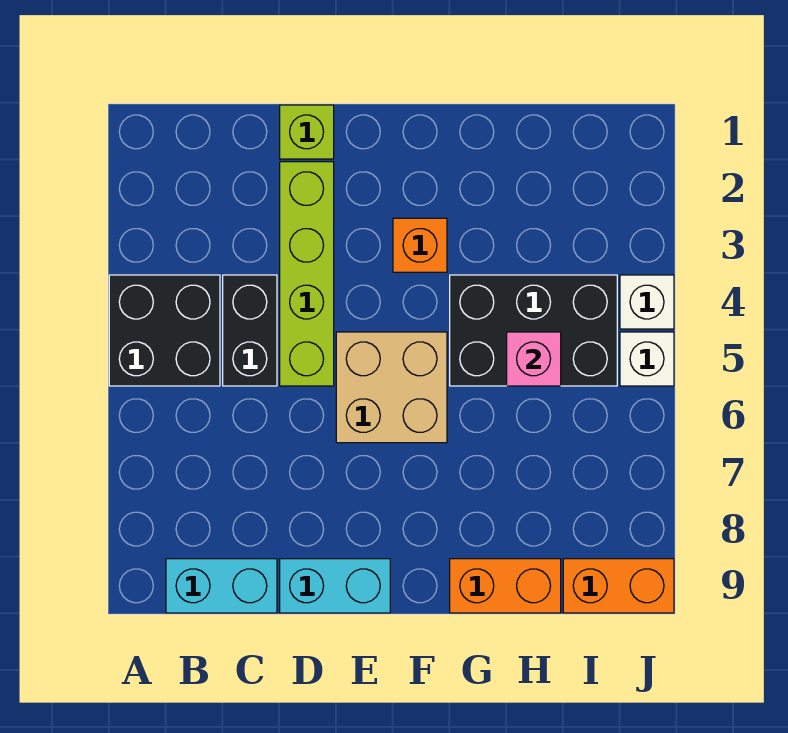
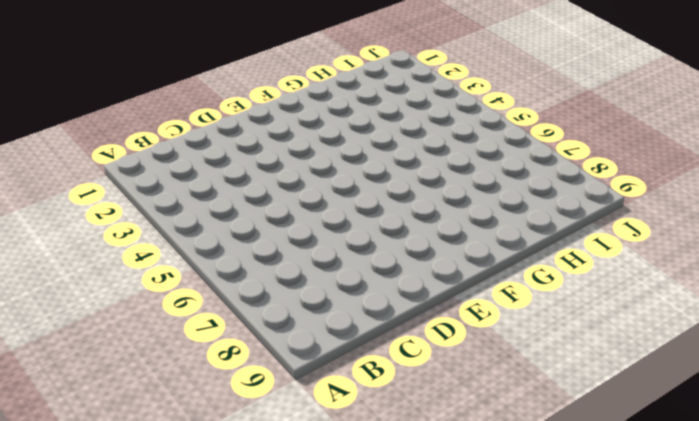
none -> black brick A4:B5 level 1
none -> cyan brick B9:C9 level 1
none -> black brick C4:C5 level 1

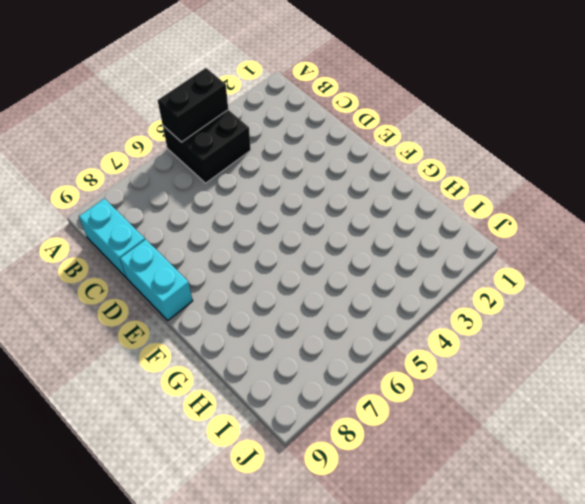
black brick A4:A5 level 2 -> black brick C4:C5 level 1
none -> lime brick D1 level 1
none -> lime brick D2:D5 level 1
none -> tan brick E5:F6 level 1

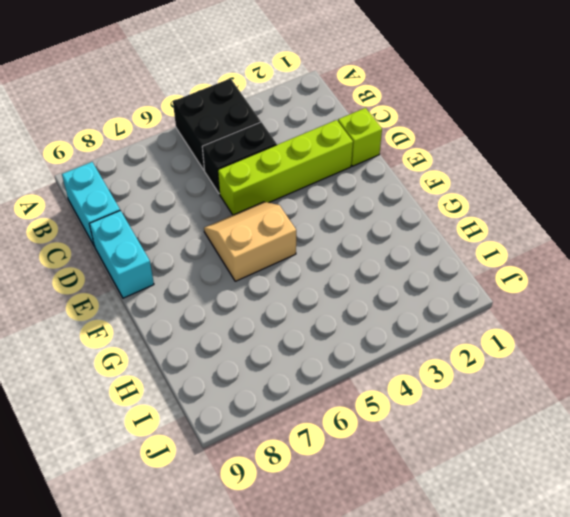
tan slope E5:F6 level 1 top F -> tan brick E5:F6 level 1
none -> orange brick F3 level 1
none -> black brick G4:I5 level 1
none -> orange brick G9:H9 level 1

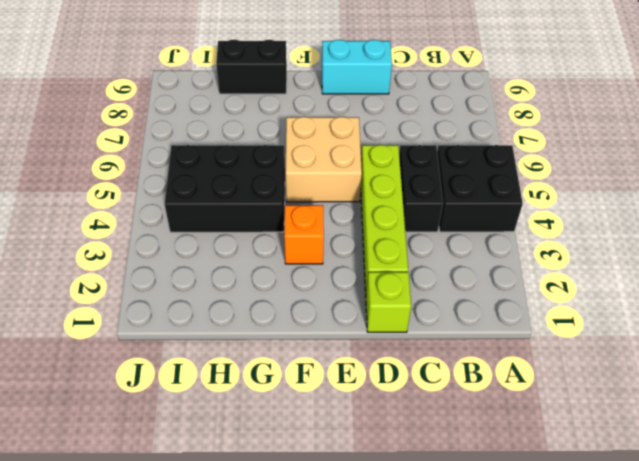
black brick G9:H9 level 1 -> orange brick G9:H9 level 1
none -> cyan brick B9:C9 level 1
none -> orange brick I9:J9 level 1
none -> white brick J4 level 1

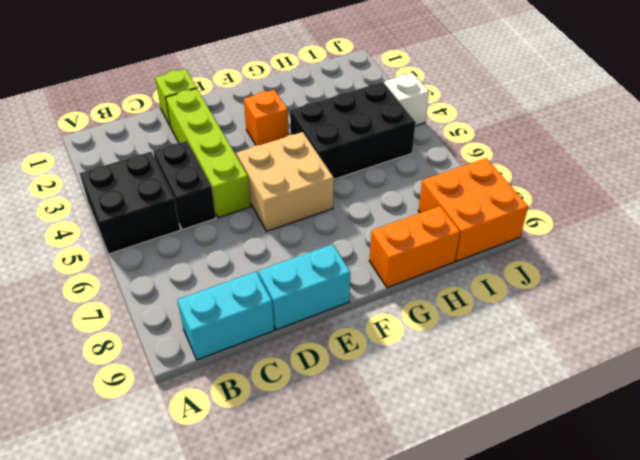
orange brick I8:J9 level 1 -> orange brick I9:J9 level 1
none -> white brick J5 level 1
none -> pink brick H5 level 2

